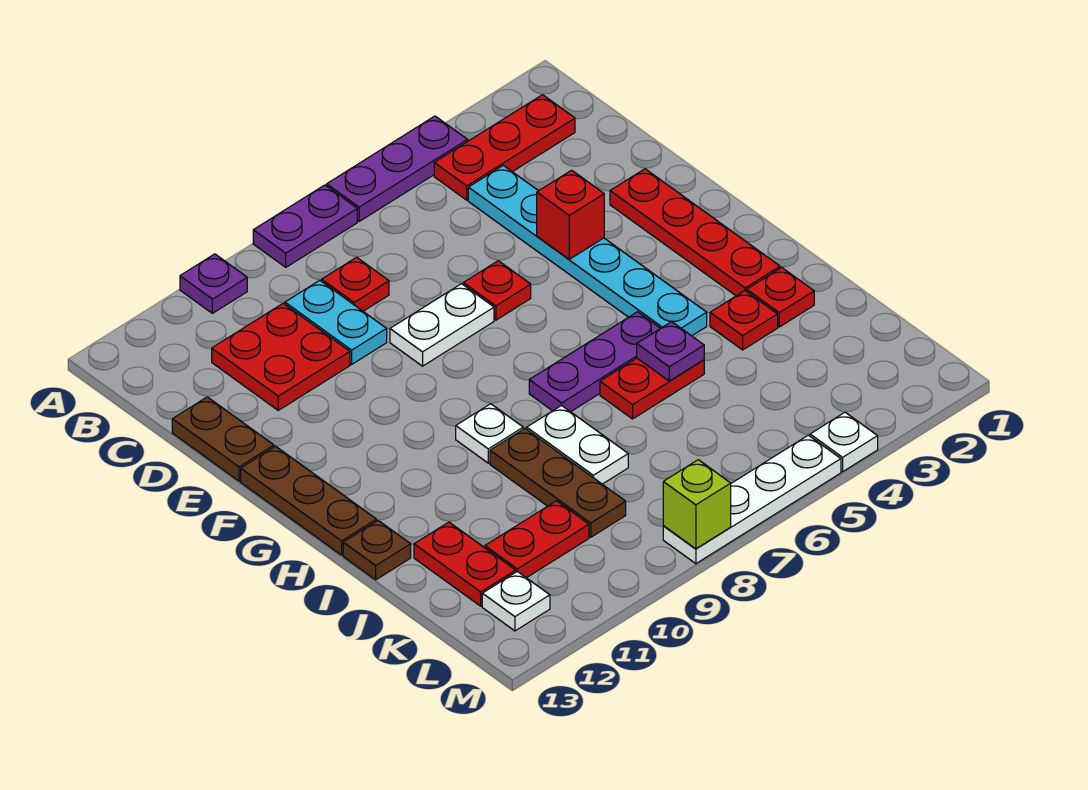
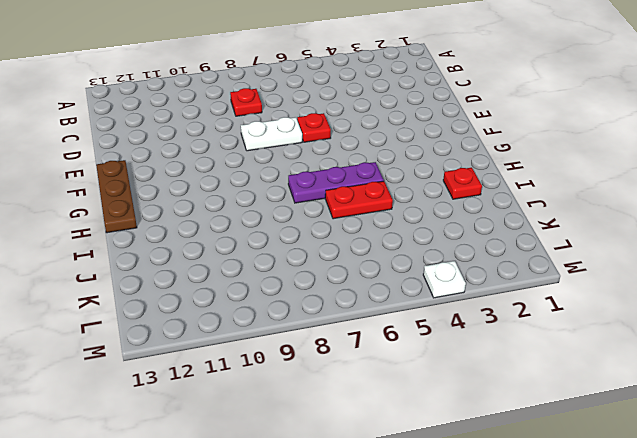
none -> purple plate A4:A6 level 1
none -> purple plate A7:A8 level 1
none -> purple plate A10 level 1

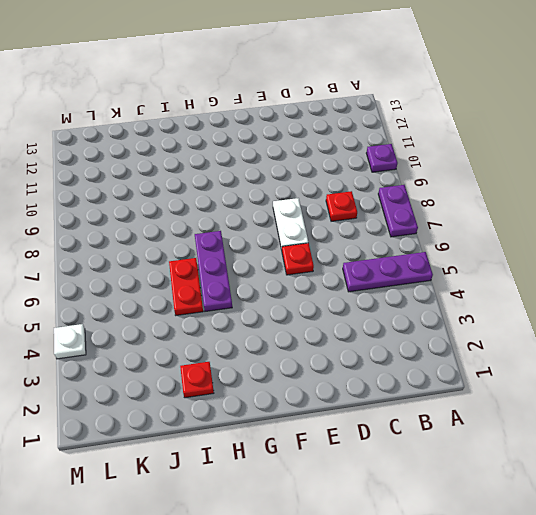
purple plate A5:C5 level 1 -> purple plate A4:A6 level 1
none -> red plate B2:B4 level 1
none -> cyan plate C4:H4 level 1
none -> cyan plate C9:D9 level 1

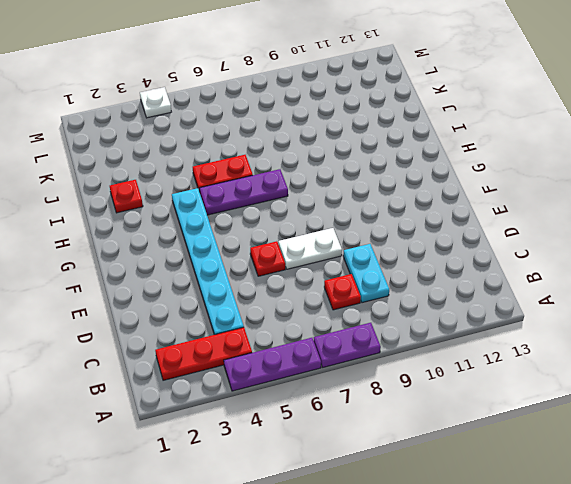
none -> purple plate A10 level 1
none -> red plate C10:D11 level 1
none -> brown plate D13:E13 level 1

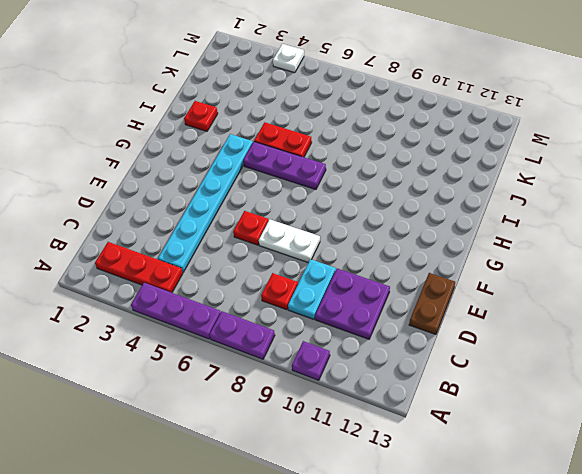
purple plate C10:D11 level 1 -> red plate C10:D11 level 1
none -> red plate E2:H2 level 1
none -> brown plate F13:H13 level 1
none -> white plate H9 level 1

